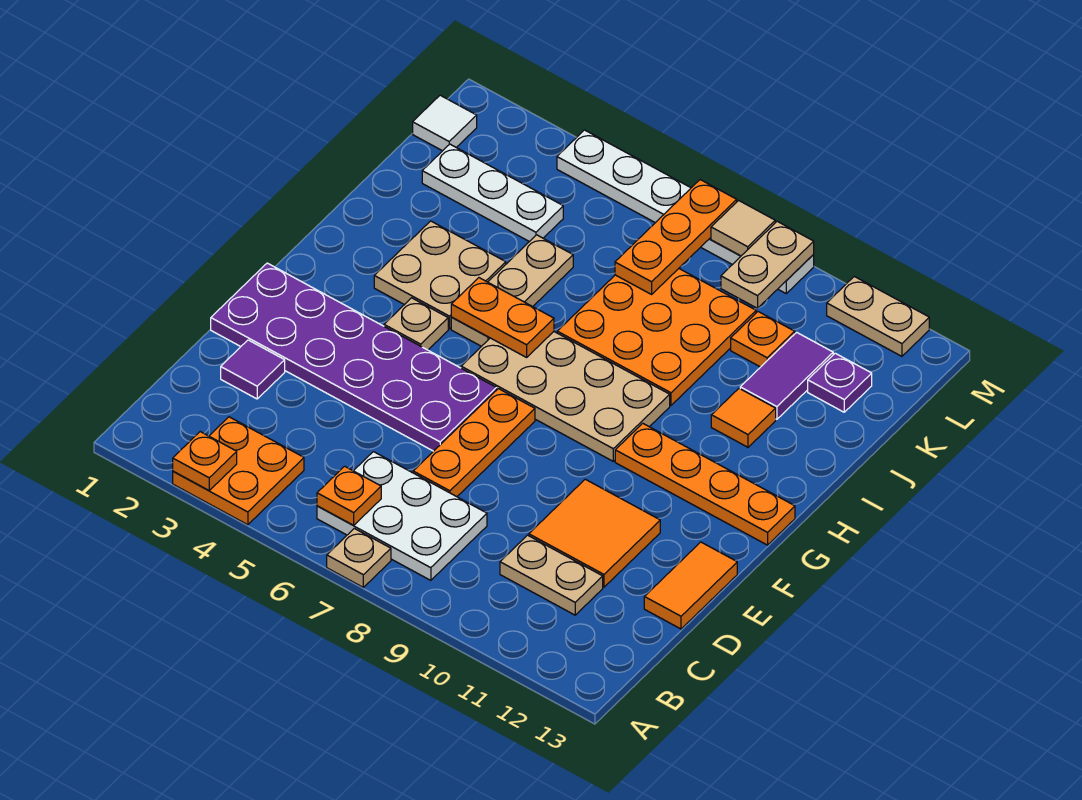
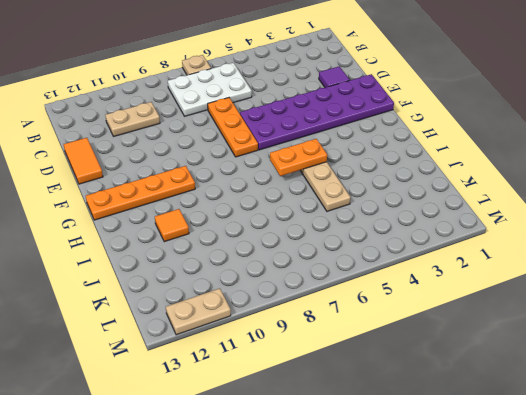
none -> orange plate A3:B4 level 1
none -> orange tile D10:E11 level 1
none -> tan plate G4 level 1

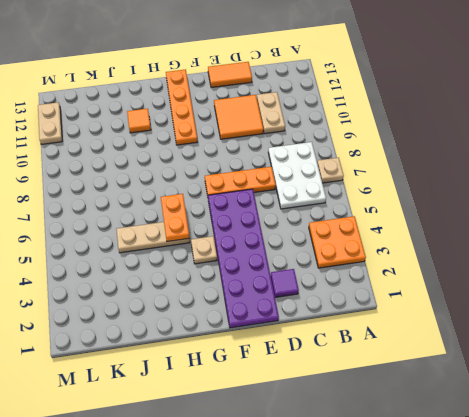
none -> tan plate G6:H9 level 1
none -> tan plate H3:I4 level 1
none -> orange plate I7:K9 level 1

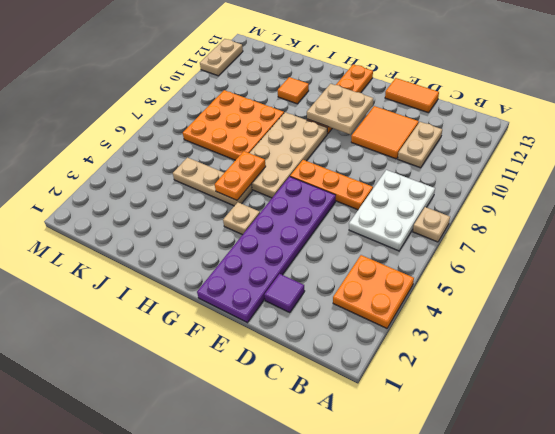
tan plate F10:G11 level 2 -> tan plate H3:I4 level 1
none -> purple tile J11:K11 level 1
none -> white plate K2:K4 level 1
none -> orange plate K10 level 1

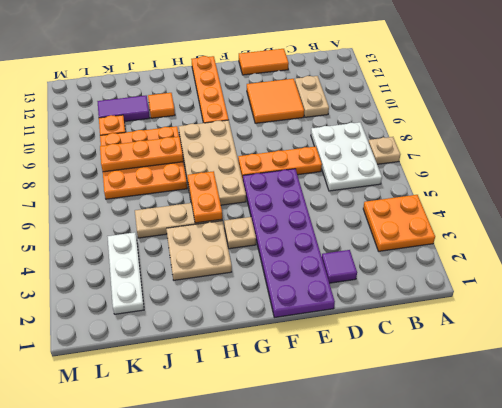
orange plate I8:K8 level 2 -> orange plate K7:M7 level 2
none -> purple plate K12 level 1
none -> white tile L1 level 1
none -> white plate M4:M9 level 1

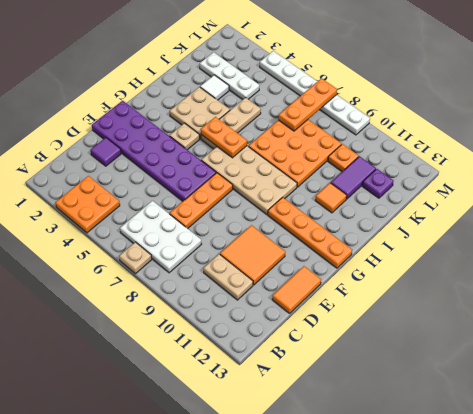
white tile J3 level 1 -> white tile L1 level 1
none -> tan plate M11:M12 level 1
none -> orange plate A3 level 2
none -> orange plate B6 level 2

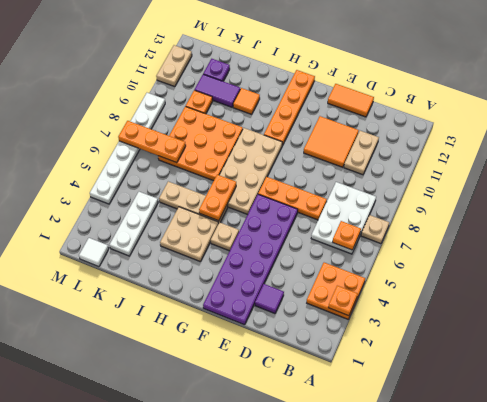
none -> tan plate L9:M9 level 2
none -> tan tile M8 level 2

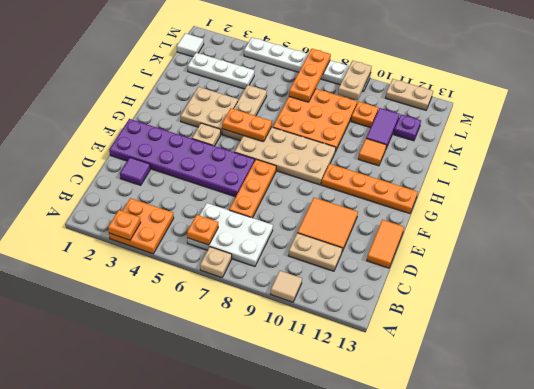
tan tile A10 level 1 -> tan tile M8 level 2

